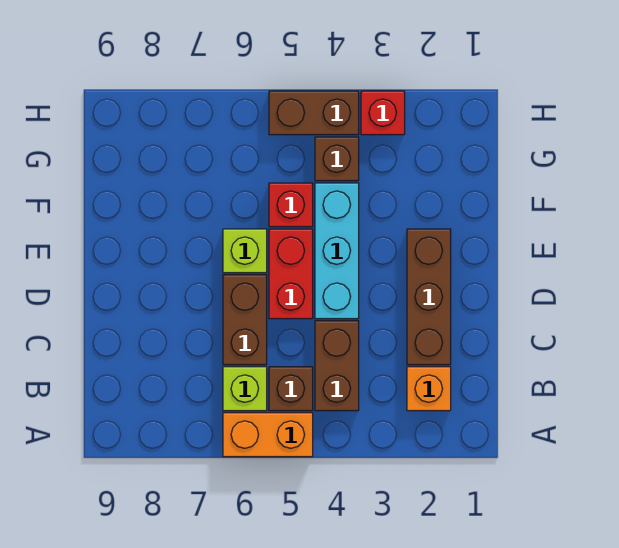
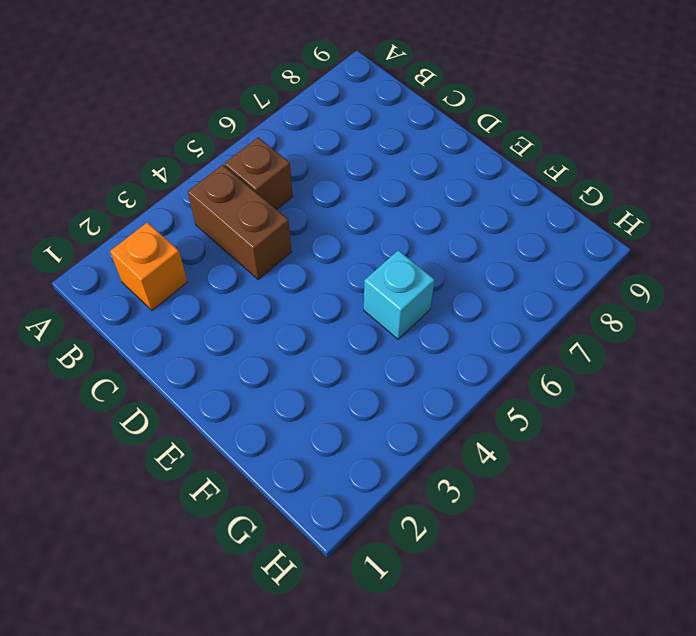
cyan brick F5 level 1 -> red brick F5 level 1
none -> orange brick A5:A6 level 1
none -> lime brick B6 level 1
none -> brown brick C2:E2 level 1

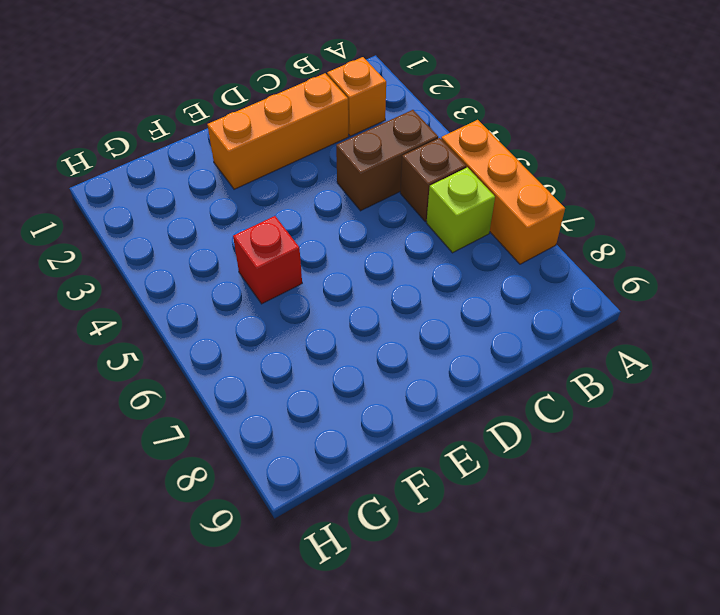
orange brick A5:A7 level 1 -> orange brick A5:A6 level 1
orange brick C2:E2 level 1 -> brown brick C2:E2 level 1
none -> brown brick C6:D6 level 1
none -> cyan brick D4:F4 level 1
none -> red brick D5:E5 level 1

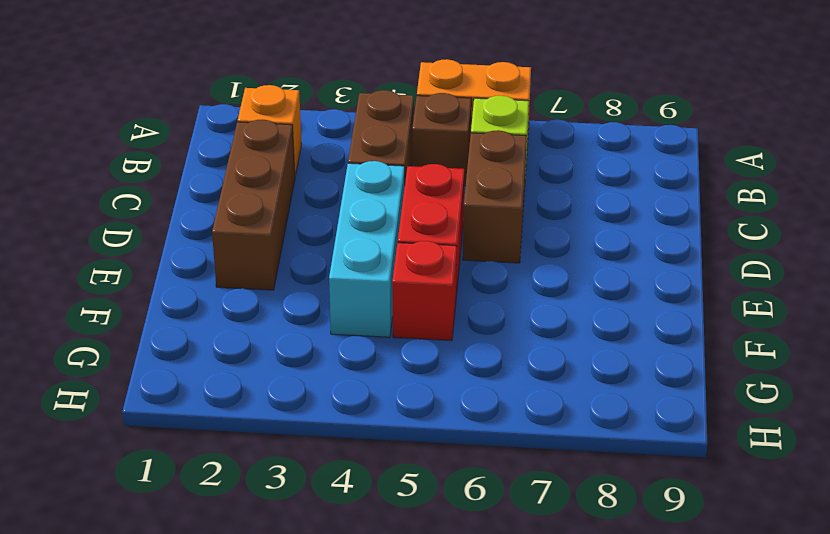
none -> lime brick E6 level 1
none -> brown brick G4 level 1
none -> red brick H3 level 1

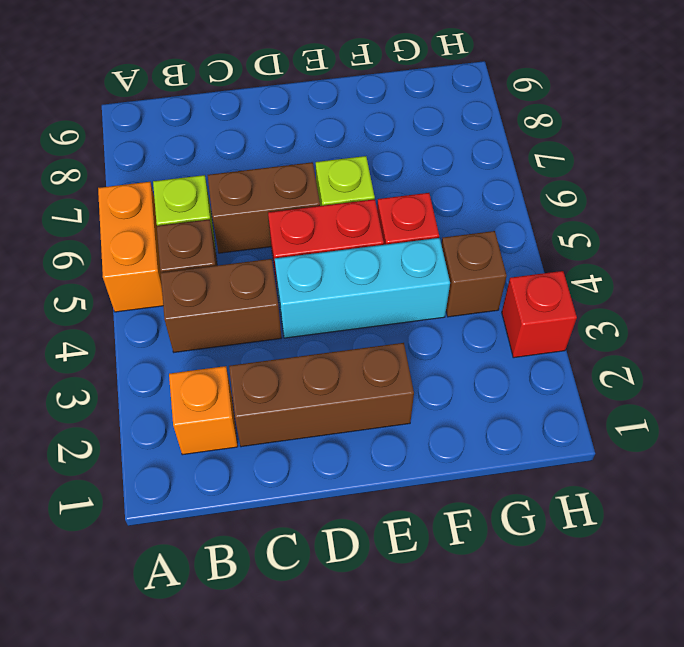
none -> brown brick H4:H5 level 1

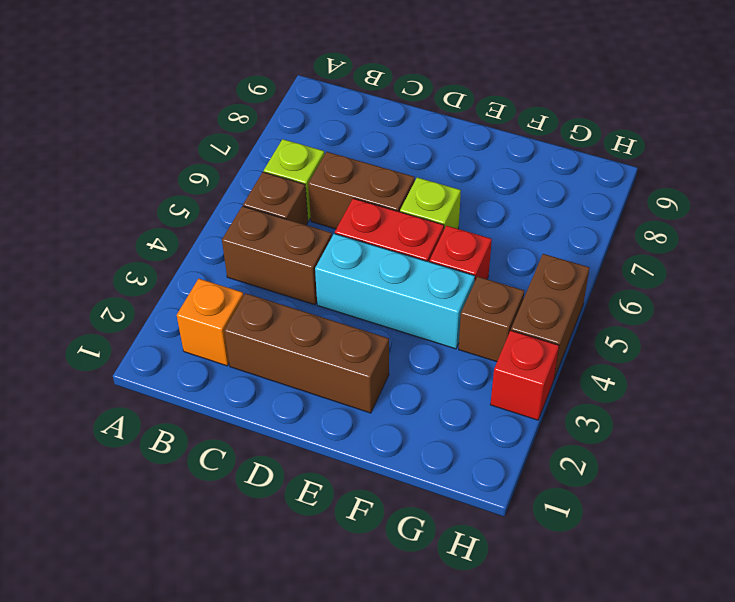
none -> orange brick A5:A6 level 1

